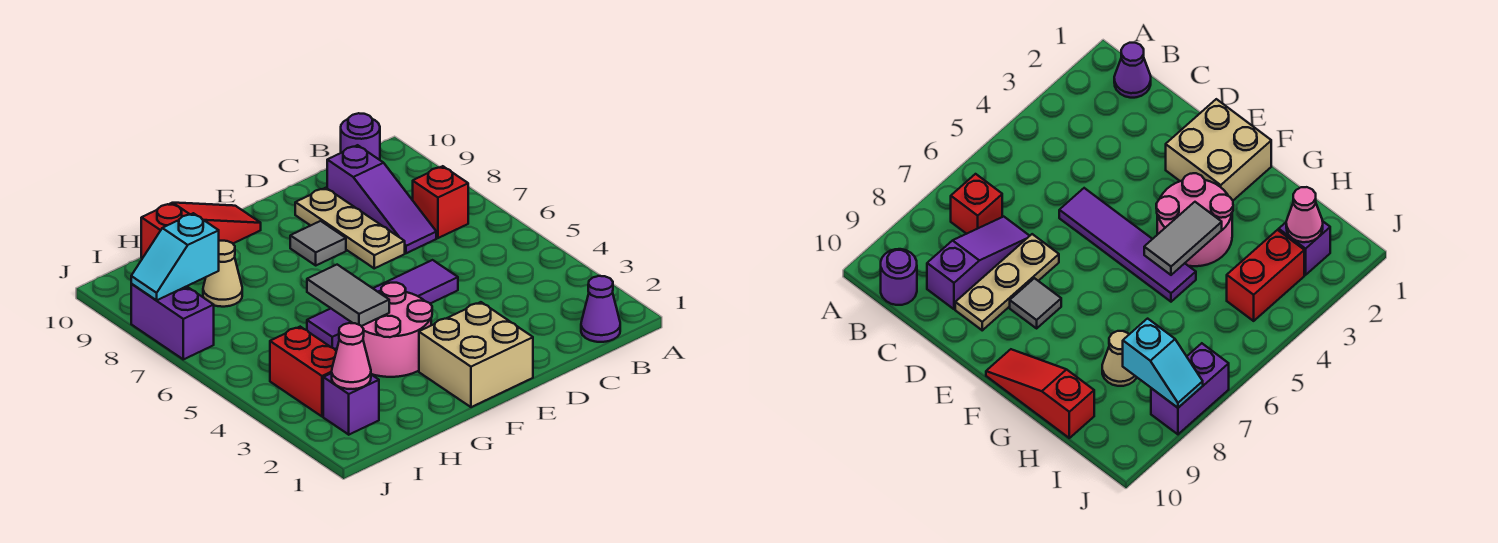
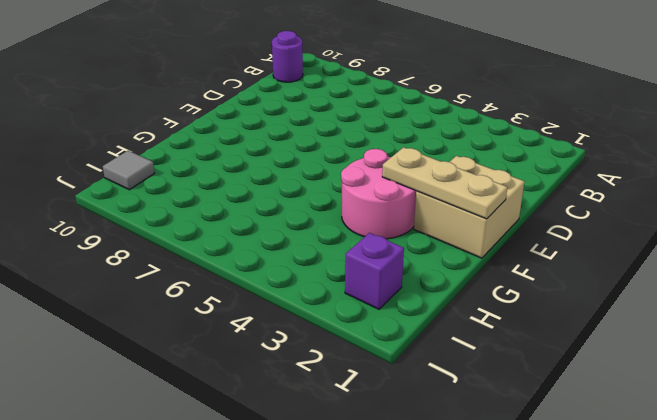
tan plate F1:F3 level 2 -> tan plate D7:D9 level 1
grey tile I10 level 1 -> grey tile E8 level 1
none -> purple cone B1 level 1
none -> red brick B7 level 1
none -> purple slope C7:C9 level 1 top 9

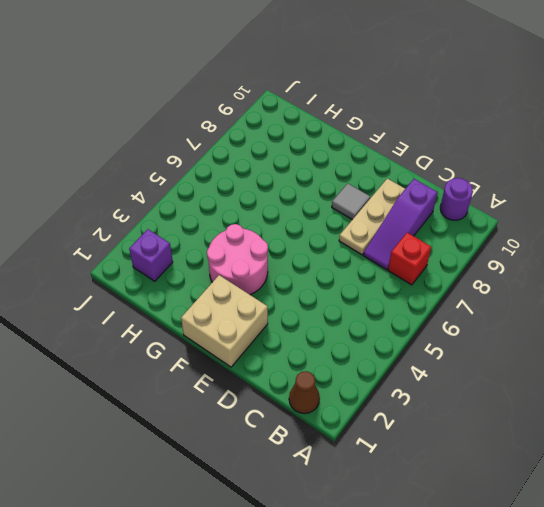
brown cone B1 level 1 -> purple cone B1 level 1
none -> purple tile D5:G5 level 1
none -> red slope F10:H10 level 1 top H
none -> tan cone H8 level 1

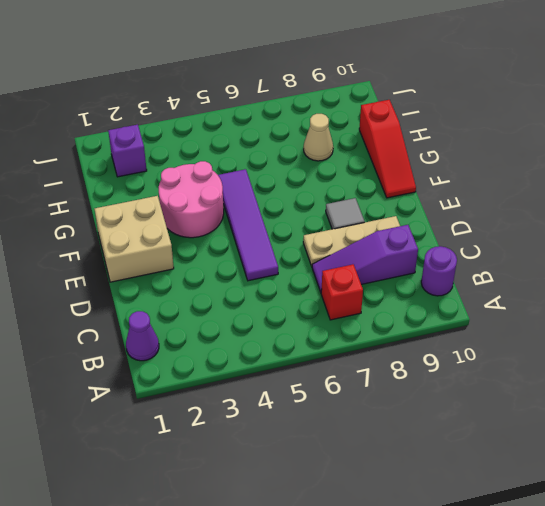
none -> red brick I3:I4 level 1
none -> purple brick J7:J8 level 1
none -> grey tile G4:G5 level 2

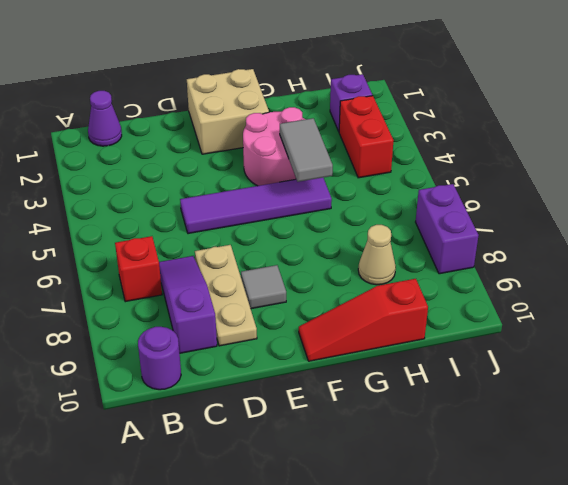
none -> pink cone I2 level 2
none -> cyan slope I8:J8 level 2 top I

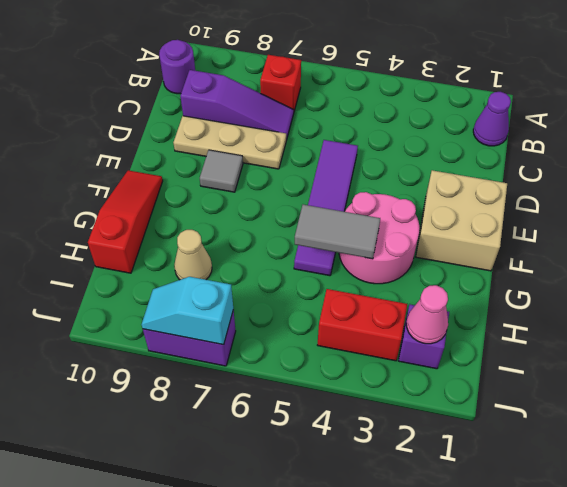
cyan slope J7:J8 level 2 top 7 -> cyan slope I8:J8 level 2 top I

